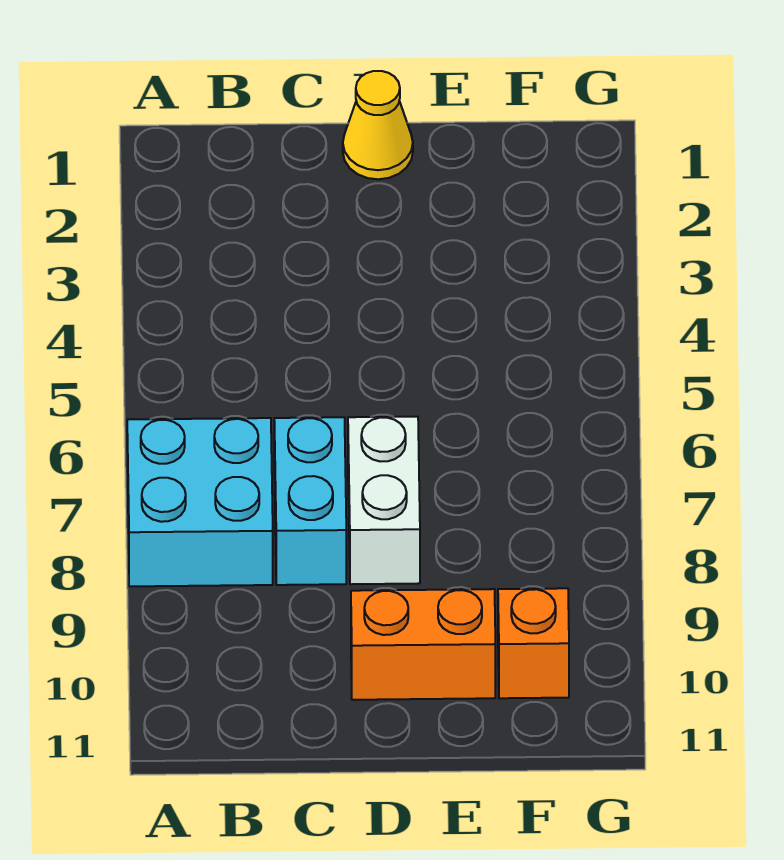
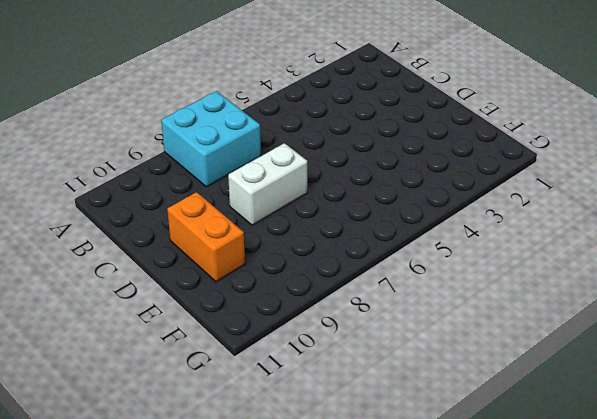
none -> cyan brick C7:C8 level 1
none -> yellow cone D1 level 1

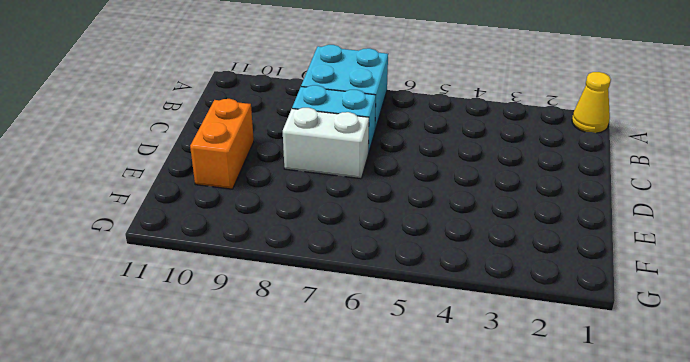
yellow cone A1 level 1 -> yellow cone D1 level 1
none -> orange brick F10 level 1

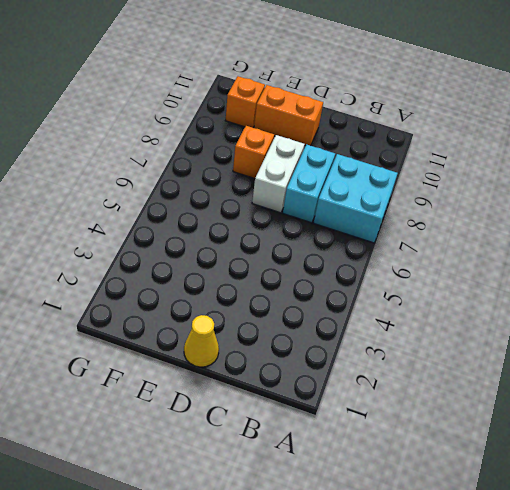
orange brick E8 level 1 -> none

